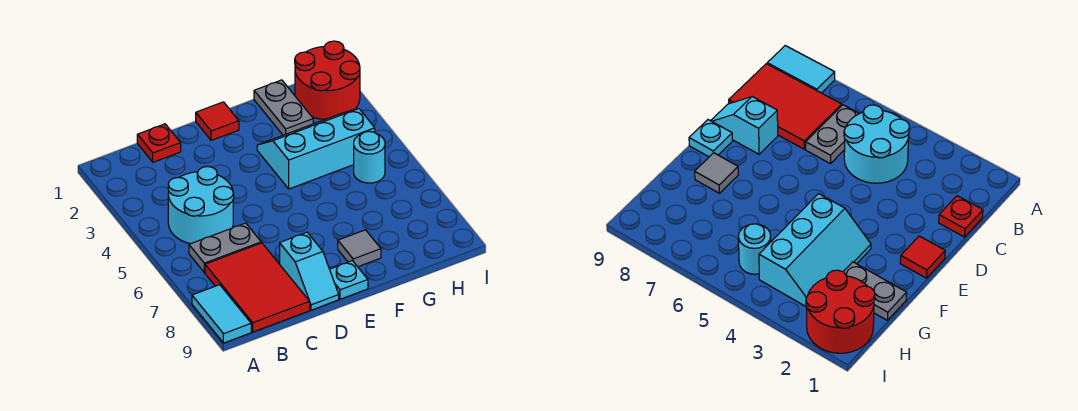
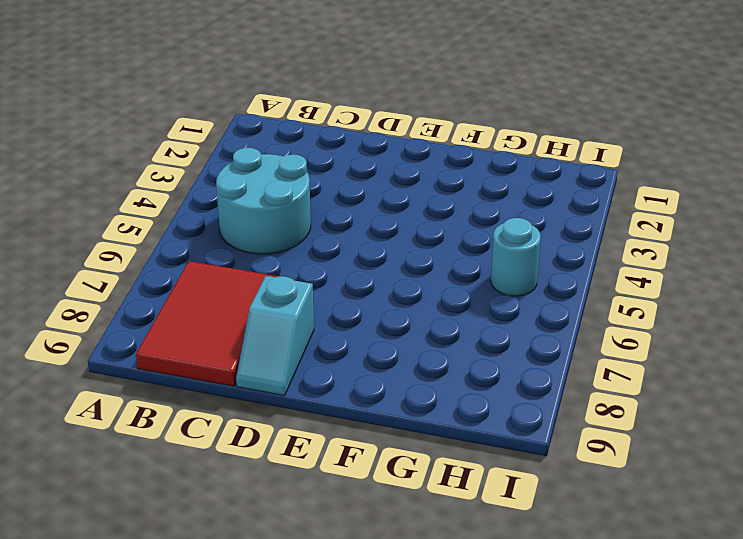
none -> cyan tile A8:A9 level 1
none -> grey plate B6:C6 level 1
none -> red plate C1 level 1

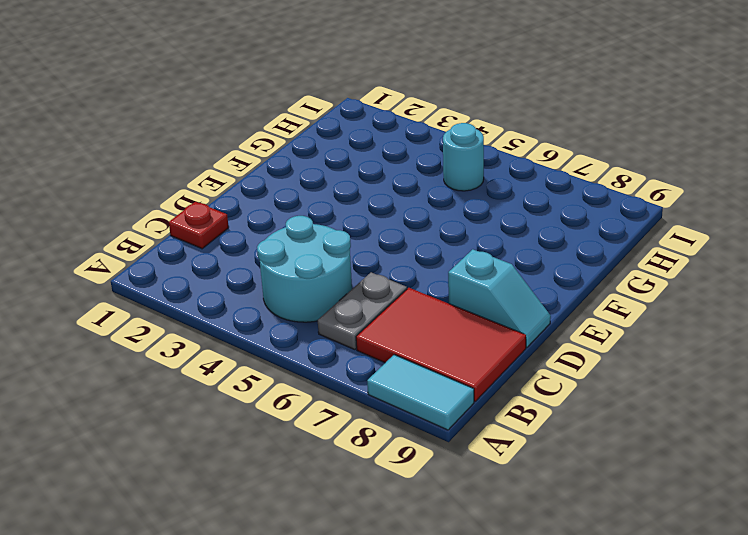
none -> red tile E1 level 1
none -> cyan plate E9 level 1
none -> cyan slope F3:H4 level 1 top 4

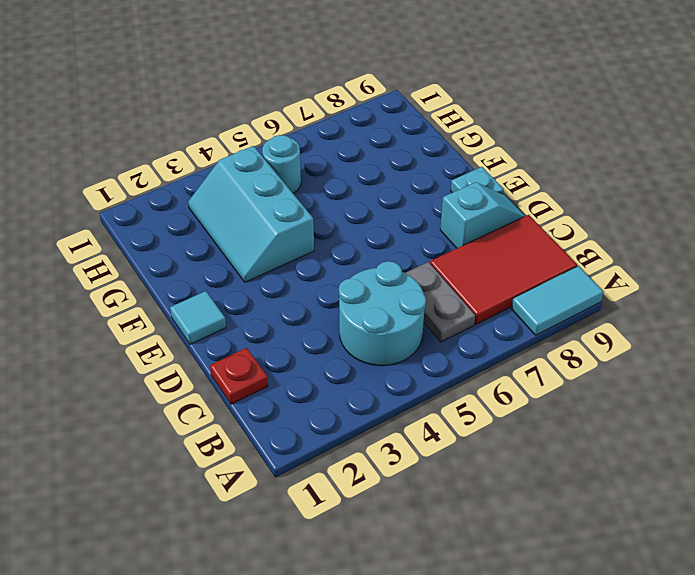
cyan tile E1 level 1 -> red tile E1 level 1
none -> grey tile F8 level 1
none -> grey plate G1:G2 level 1
none -> red round brick H1:I2 level 1

